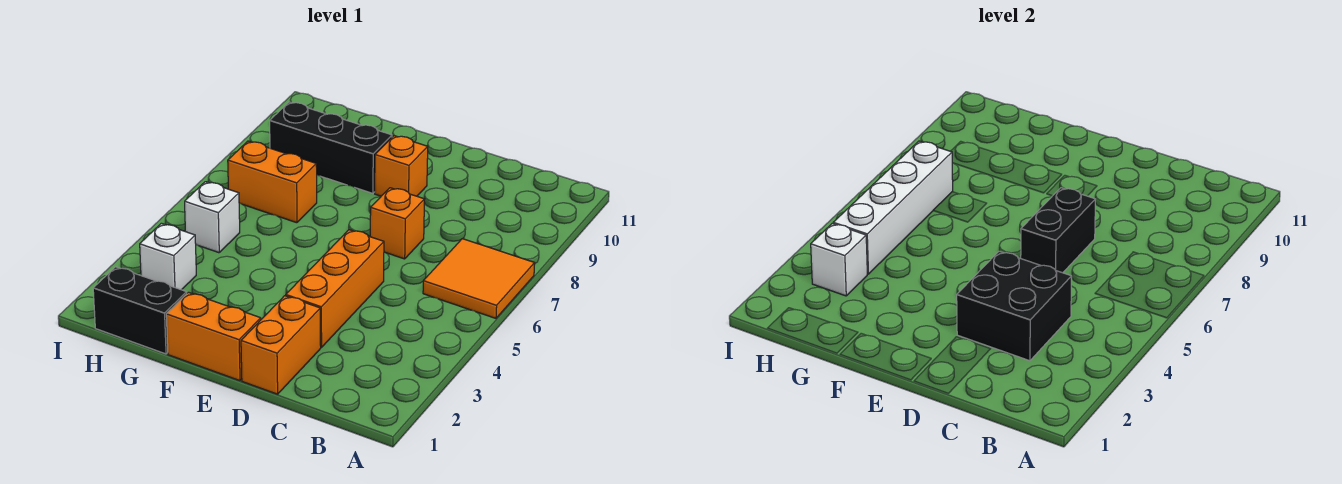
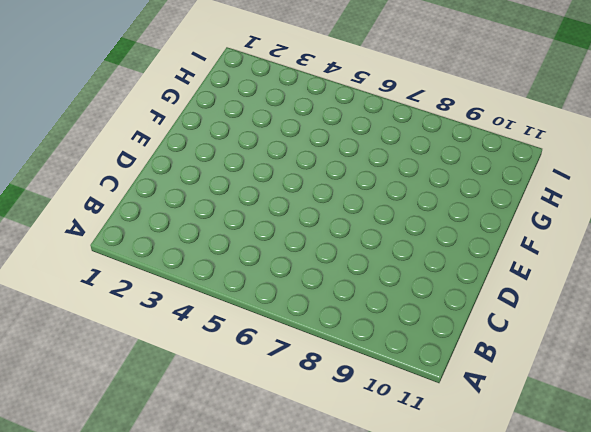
none -> orange tile A6:B7 level 1
none -> orange brick D1:D2 level 1
none -> orange brick D3:D5 level 1

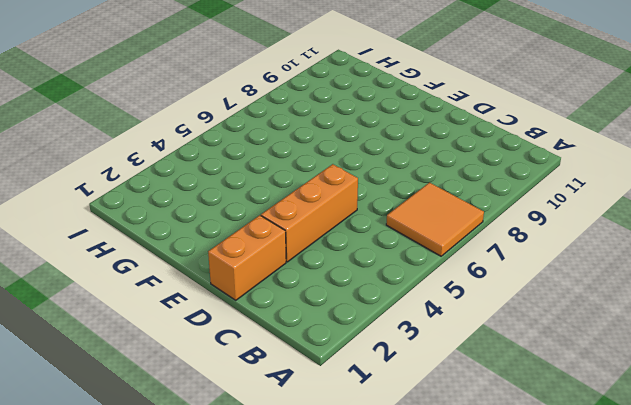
none -> orange brick D7 level 1
none -> orange brick E1:F1 level 1
none -> orange brick E9 level 1

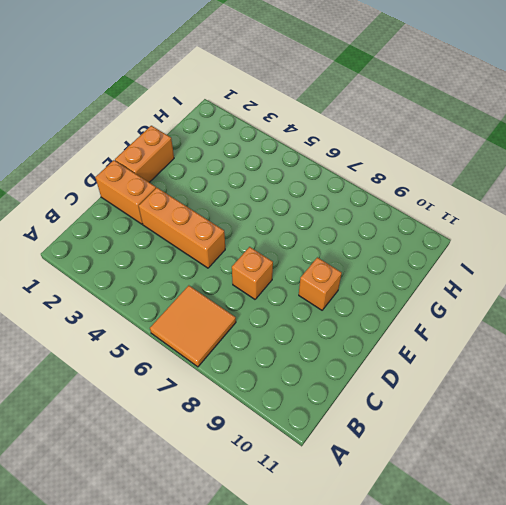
none -> black brick F9:H9 level 1
none -> black brick G1:H1 level 1
none -> orange brick G7:H7 level 1

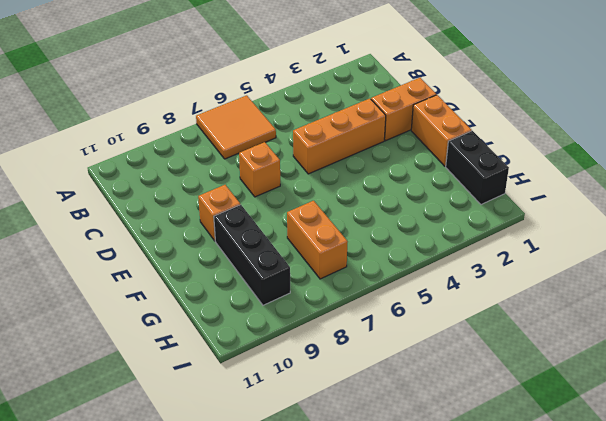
none -> white brick H3 level 1
none -> white brick H5 level 1
none -> black brick C3:D4 level 2

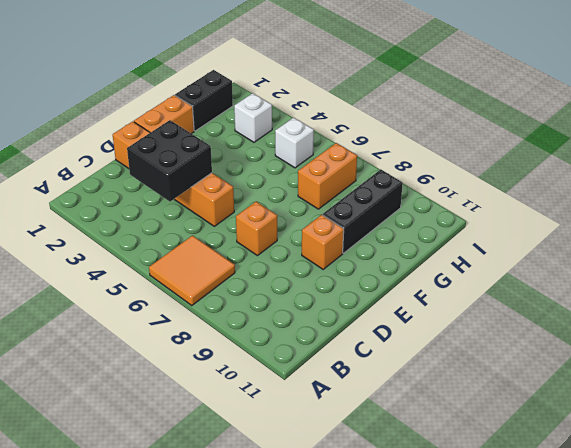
none -> black brick D6:D7 level 2
none -> white brick H3 level 2
none -> white brick H4:H7 level 2

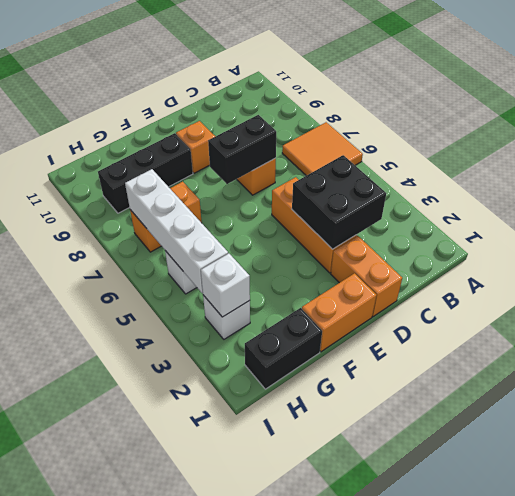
black brick D7:E7 level 2 -> black brick D6:D7 level 2

